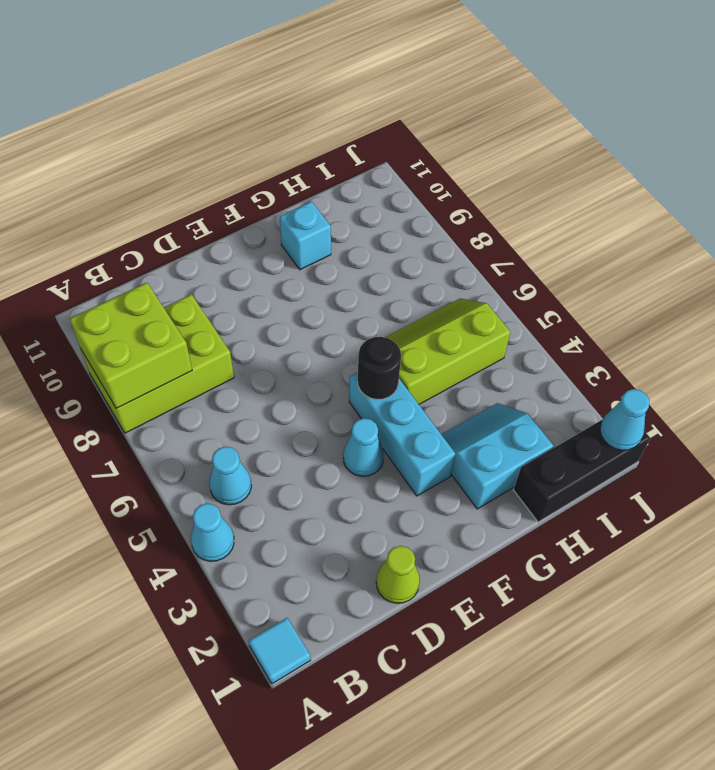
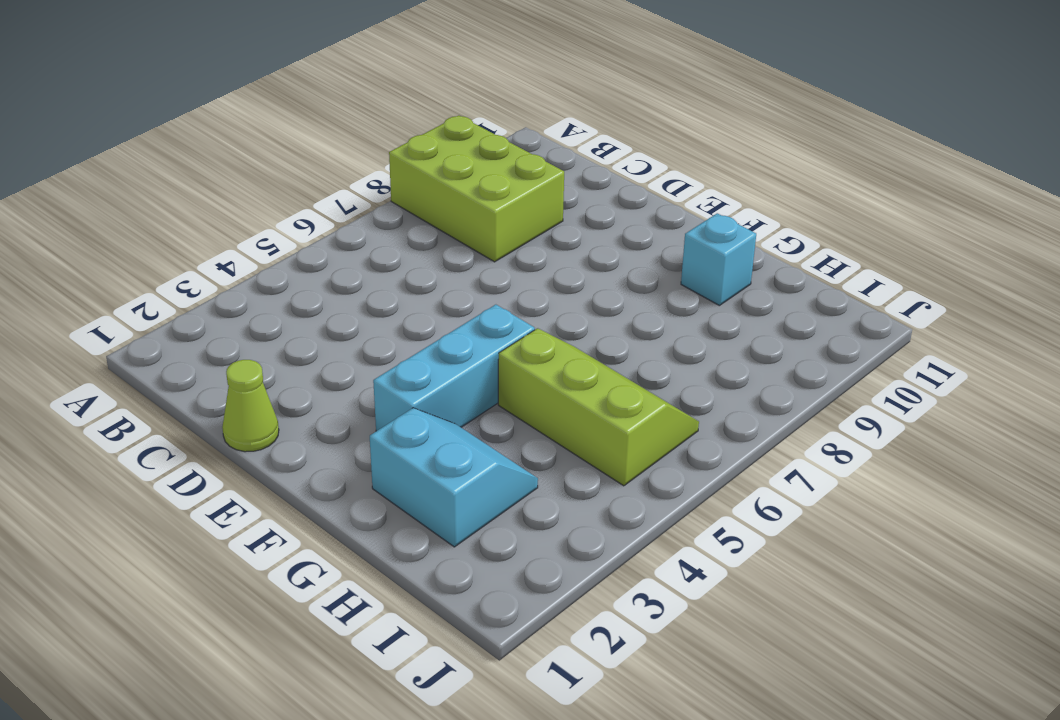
none -> cyan tile A1 level 1
none -> cyan cone A4 level 1
none -> cyan cone B5 level 1

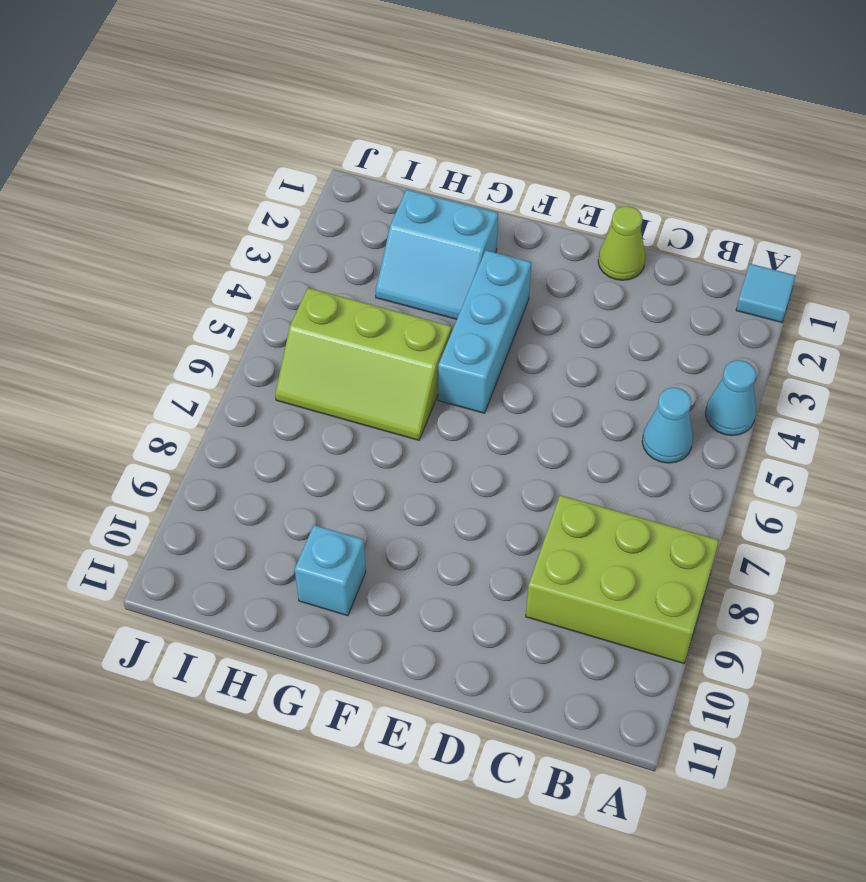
none -> cyan cone E4 level 1
none -> black brick H1:J1 level 1
none -> lime brick A8:B9 level 2

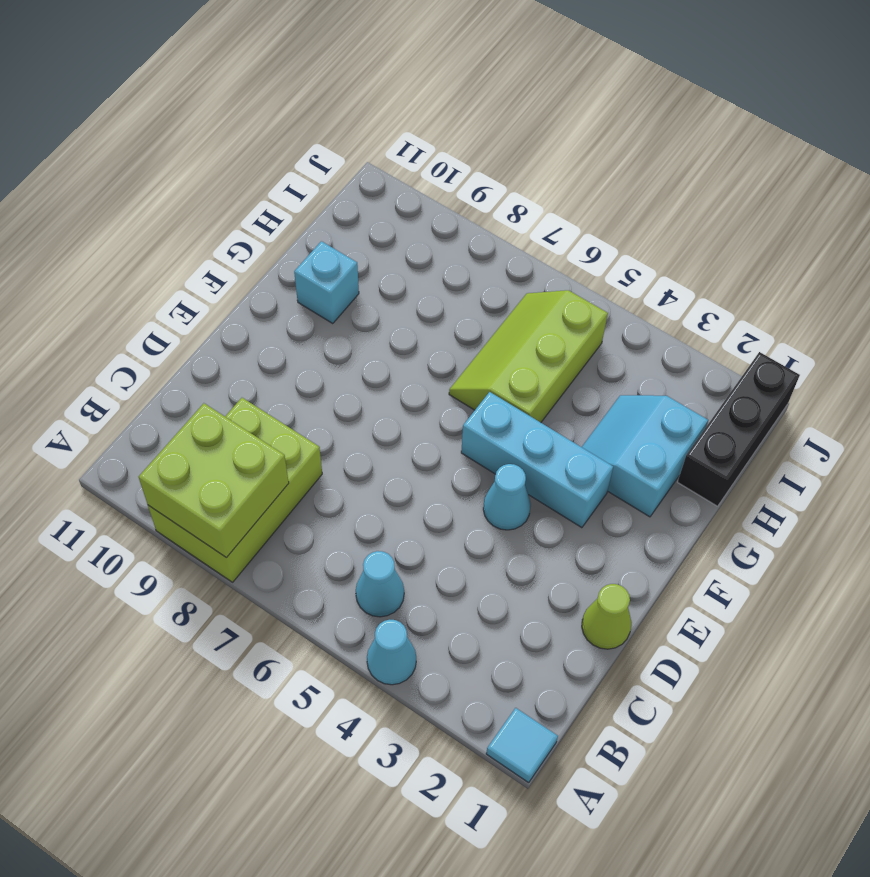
none -> black round brick F5 level 2
none -> cyan cone J1 level 2

